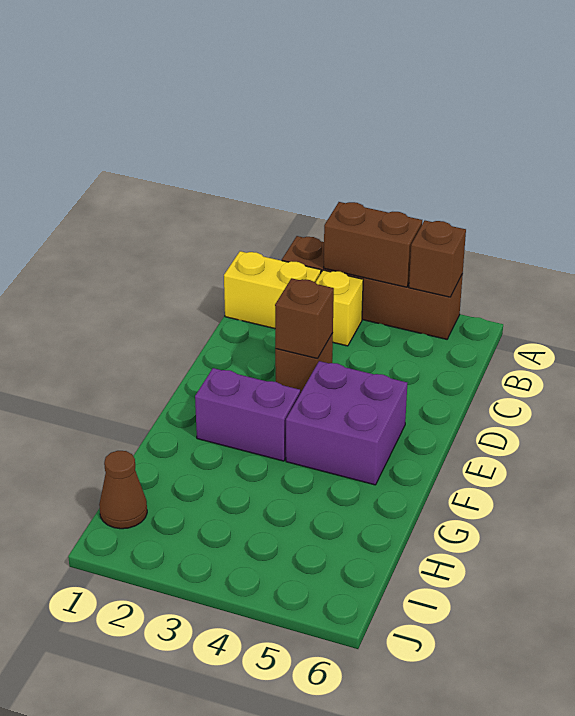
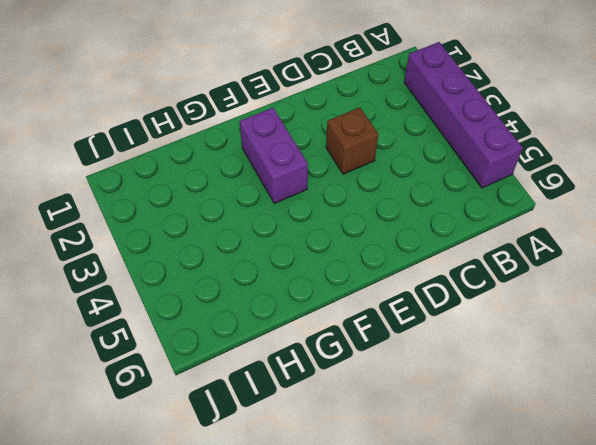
purple brick A2:A5 level 1 -> brown brick A2:A5 level 1
none -> yellow brick B1:B2 level 1
none -> yellow brick B3 level 1

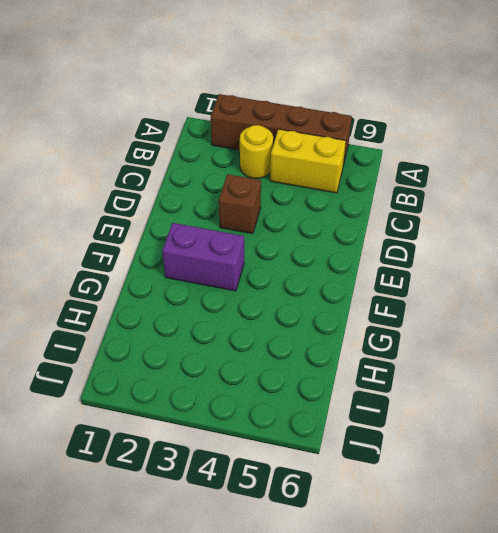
yellow round brick B3 level 1 -> yellow brick B3 level 1
yellow brick B4:B5 level 1 -> yellow brick B1:B2 level 1
none -> purple brick E4:F5 level 1
none -> brown cone I1 level 1

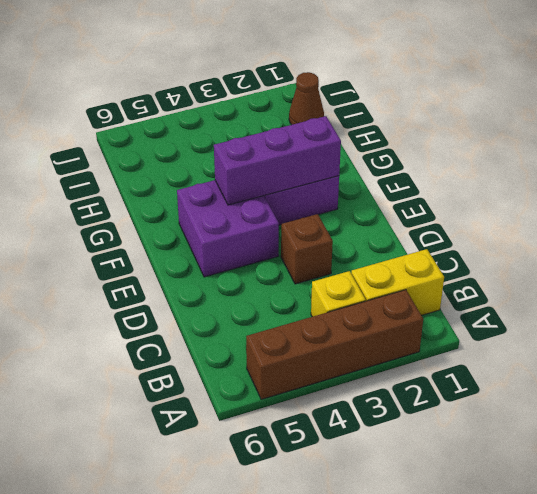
purple brick F2:F4 level 2 -> none
none -> brown brick A3:A4 level 2
none -> brown brick A5 level 2

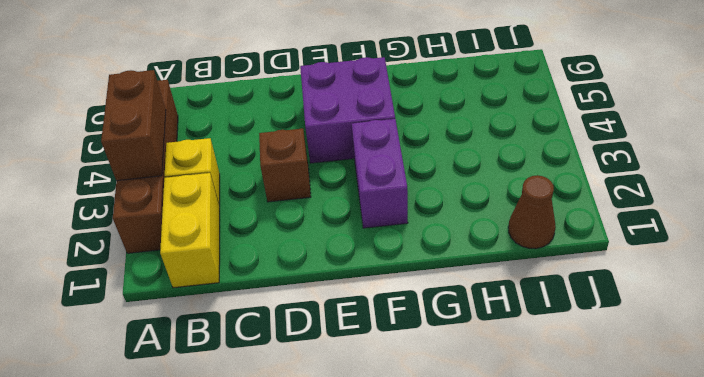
none -> brown brick A5 level 2
none -> brown brick D3 level 2

